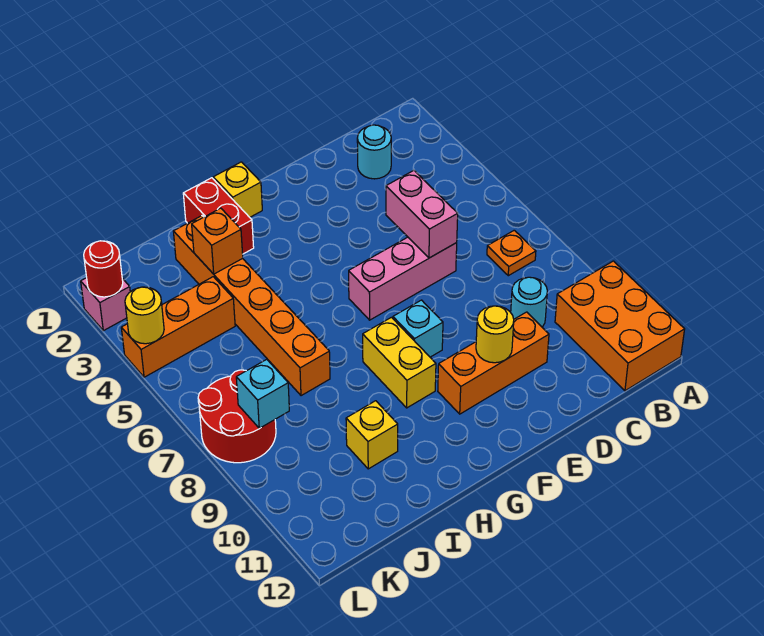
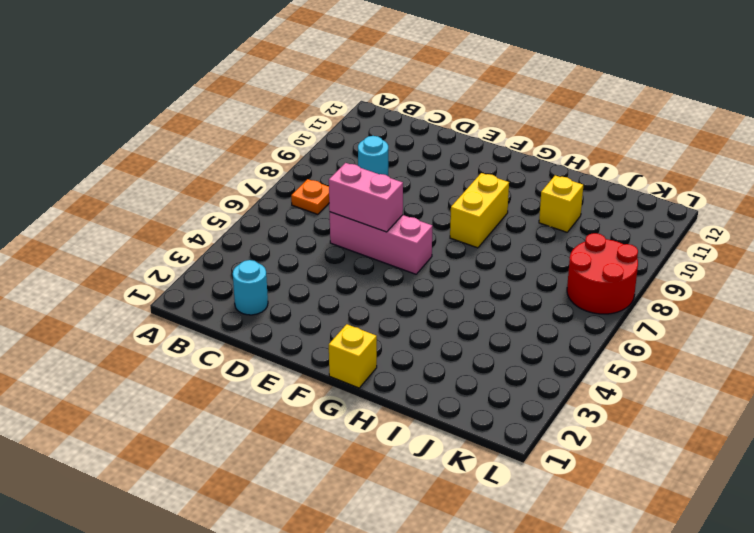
pink brick D6:E6 level 2 -> pink brick D5:D6 level 2
none -> orange brick A10:B12 level 1
none -> orange brick D10:F10 level 1
none -> cyan brick F8 level 1

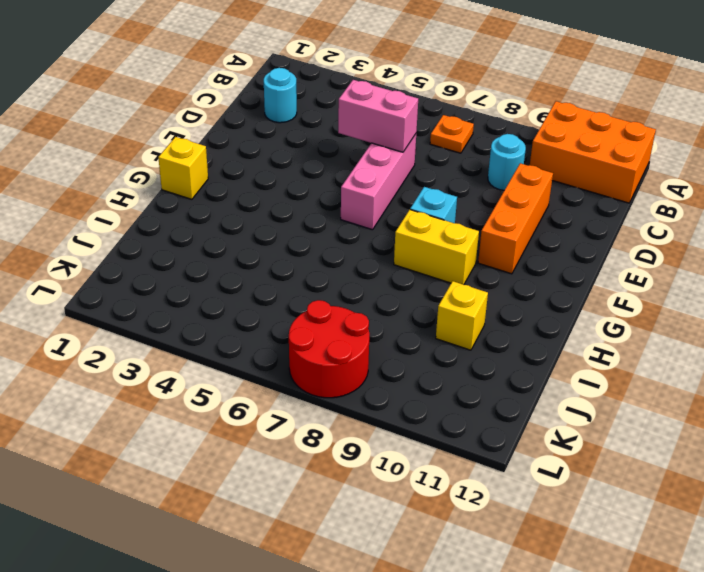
none -> red brick H1:H2 level 1
none -> orange brick I2:I7 level 1
none -> orange brick J4:L4 level 1

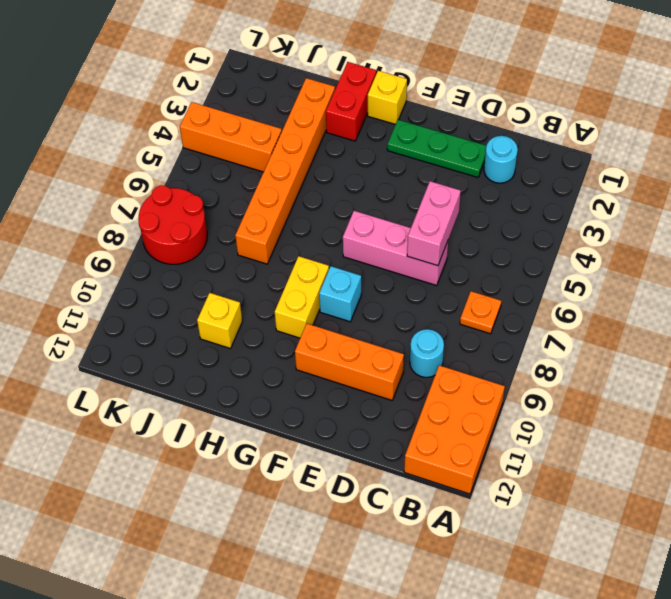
green plate D2:F2 level 1 -> none
none -> pink brick L2 level 1
none -> yellow round brick E10 level 2
none -> orange brick I3 level 2

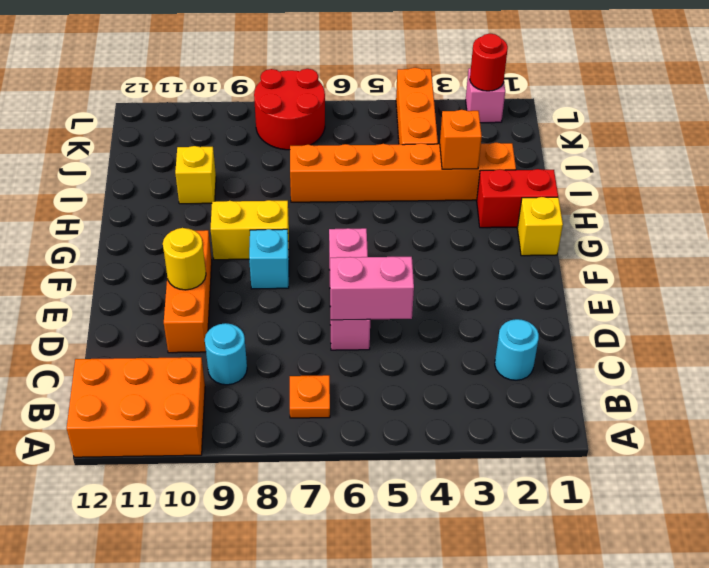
none -> cyan brick K8 level 2
none -> yellow round brick L4 level 2

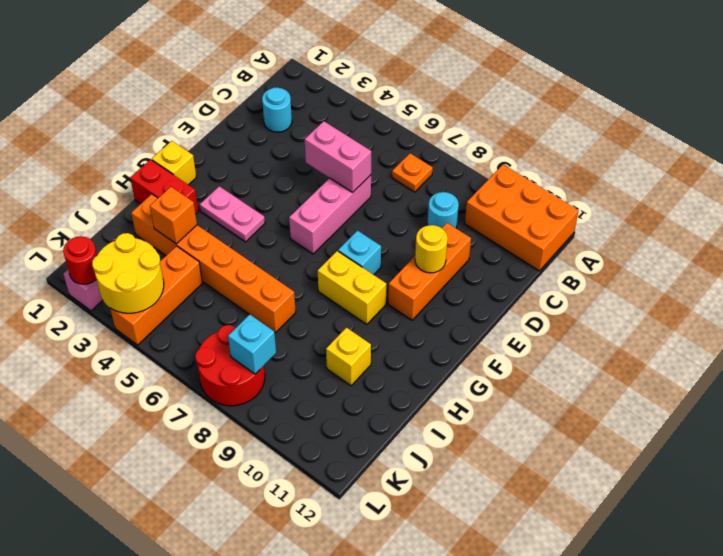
pink plate G3:G4 level 1 -> none
yellow round brick K3:L4 level 2 -> yellow round brick L4 level 2

